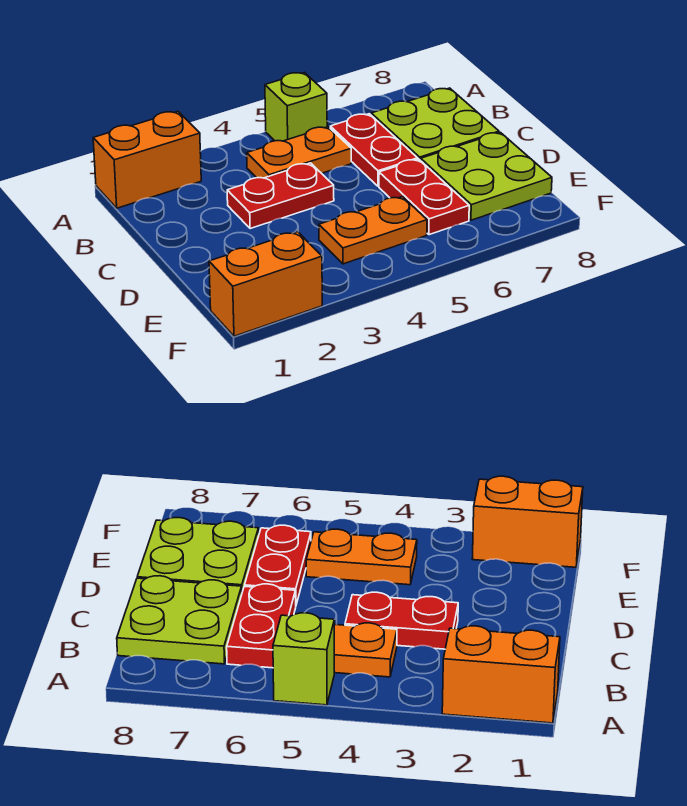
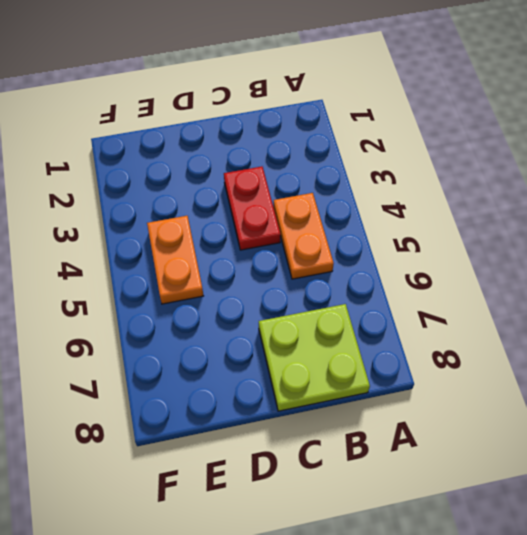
none -> orange brick A1:A2 level 1
none -> lime brick A5 level 1

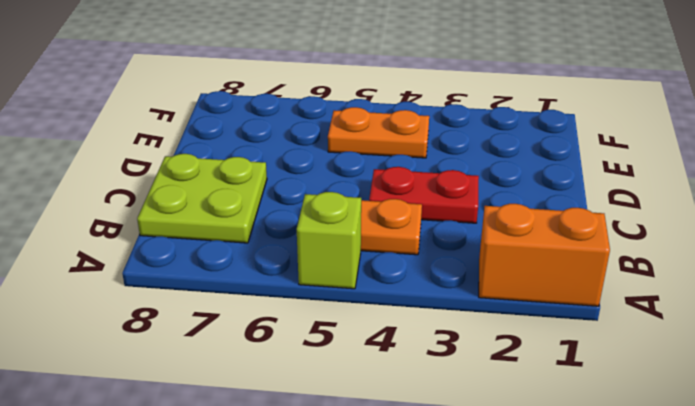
none -> red plate B6:C6 level 1
none -> red plate D6:E6 level 1

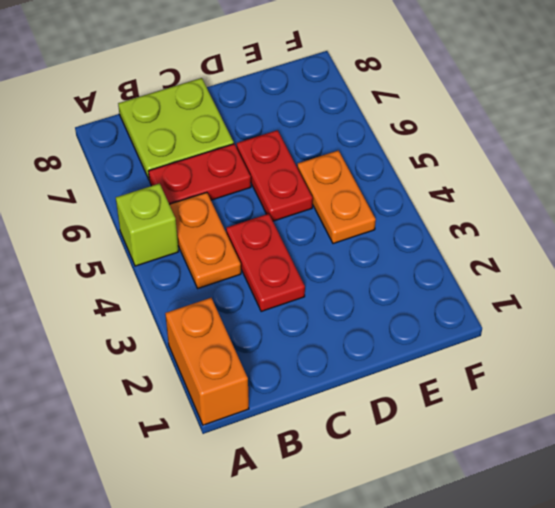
red plate D5:D6 level 1 -> red plate D6:E6 level 1
none -> lime plate D7:E8 level 1
none -> orange brick F1:F2 level 1

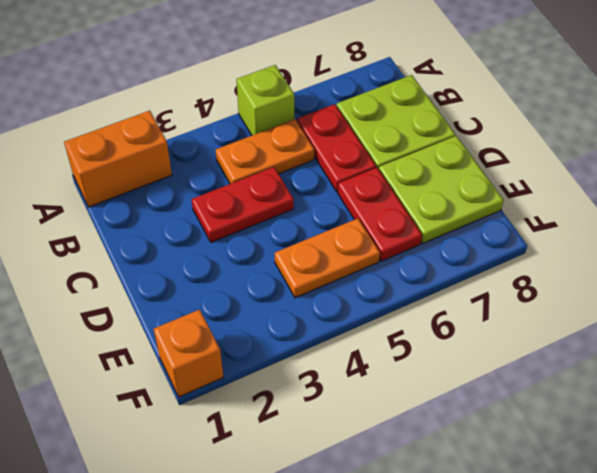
orange brick F1 level 1 -> orange brick F1:F2 level 1

